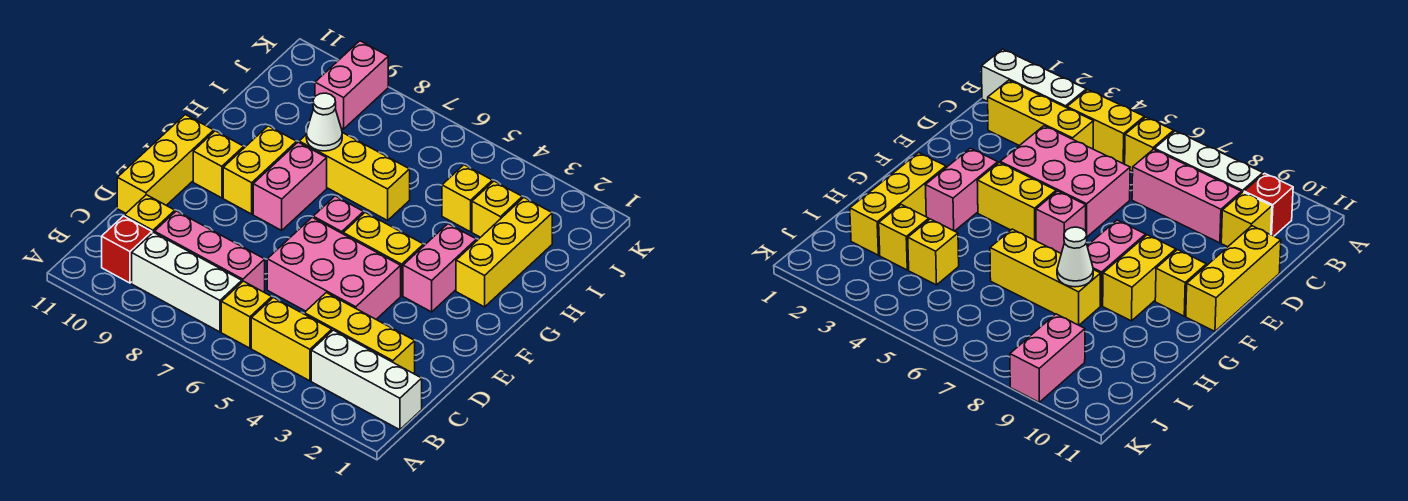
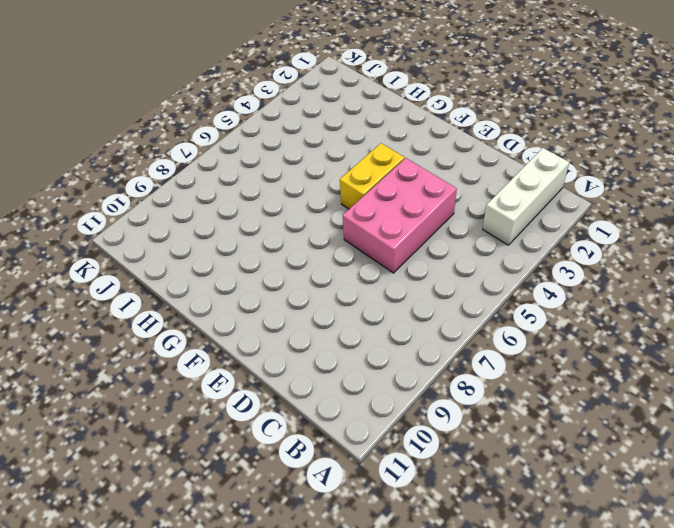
none -> yellow brick B4:B5 level 1
none -> yellow brick B6 level 1
none -> white brick B7:B9 level 1

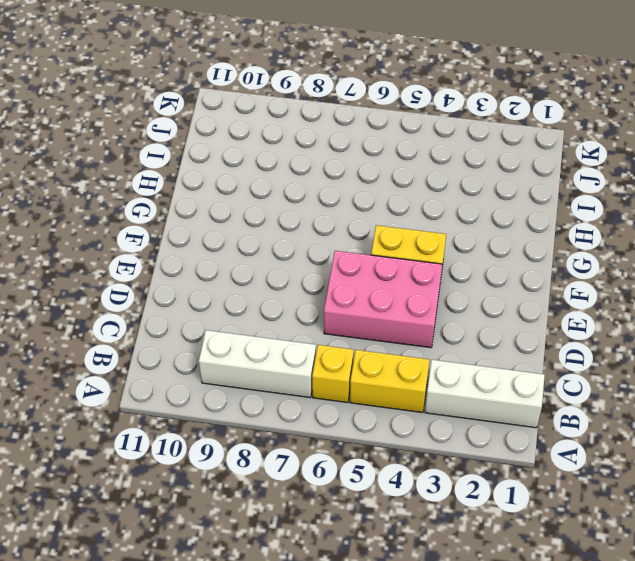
none -> red brick B10 level 1
none -> yellow brick C2:C4 level 1
none -> pink brick C7:C9 level 1

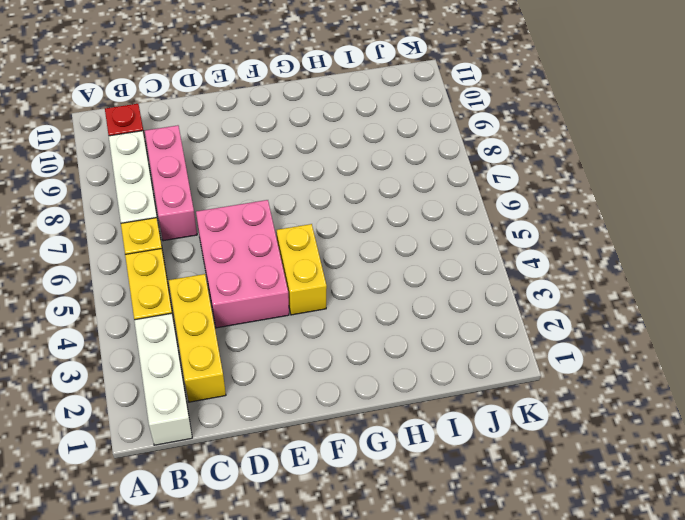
none -> yellow brick C10 level 1
none -> yellow brick D11:F11 level 1
none -> pink brick F3:G3 level 1

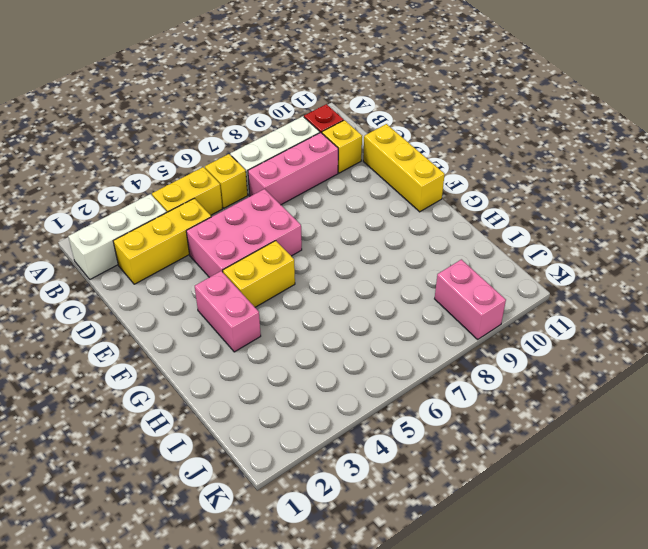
none -> pink brick F6 level 1
none -> pink brick F8:G8 level 1
none -> yellow brick F9:G9 level 1

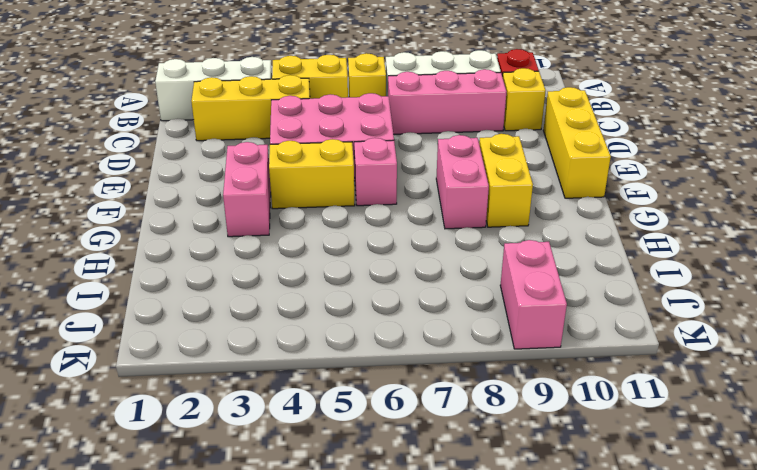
none -> yellow brick F10 level 1
none -> yellow brick G2:I2 level 1
none -> yellow brick H6:H8 level 1

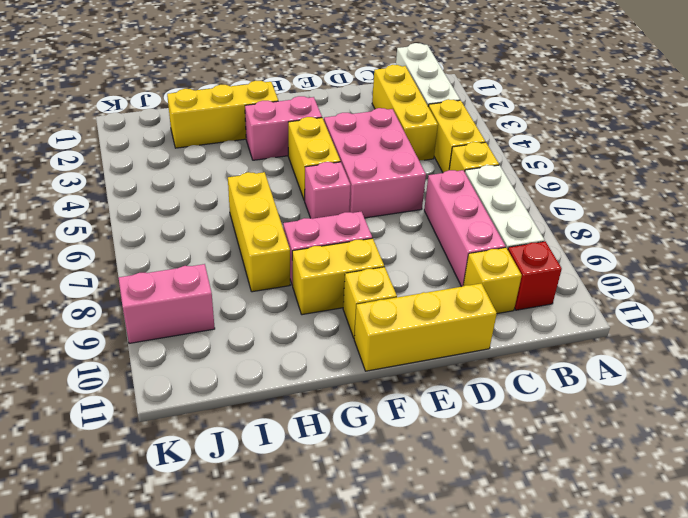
none -> yellow brick I3 level 1
none -> yellow brick I4 level 1
none -> white cone H8 level 2

